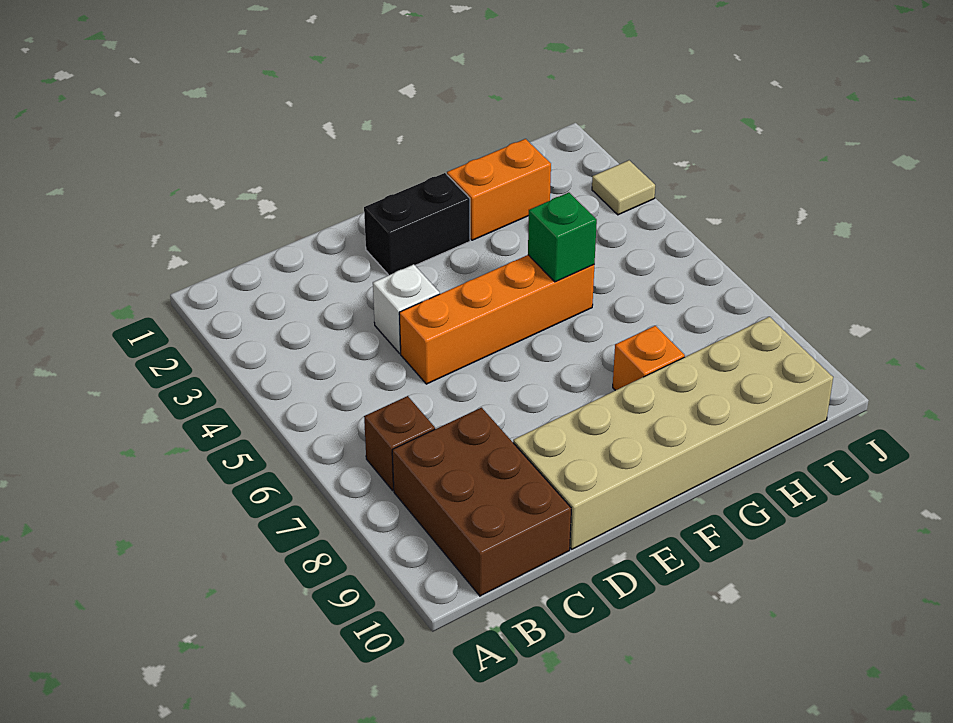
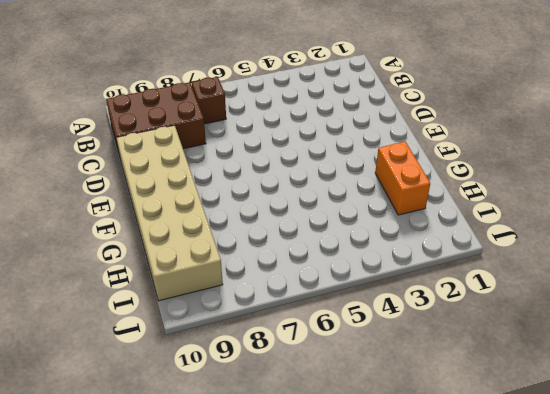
none -> white brick D4 level 1
none -> orange brick D5:G5 level 1

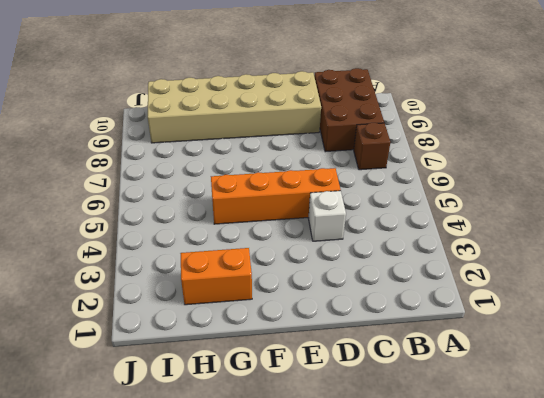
none -> black brick E2:F2 level 1
none -> orange brick G8 level 1

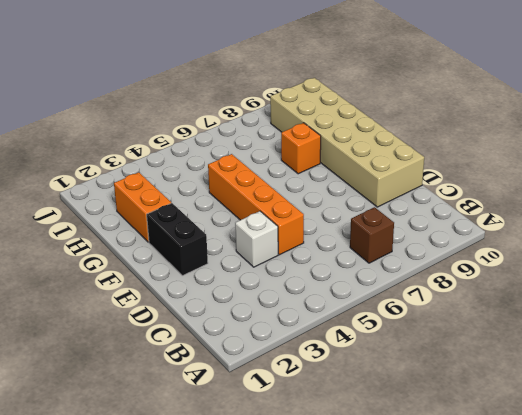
none -> brown brick B8:C10 level 1
none -> tan tile J3 level 1

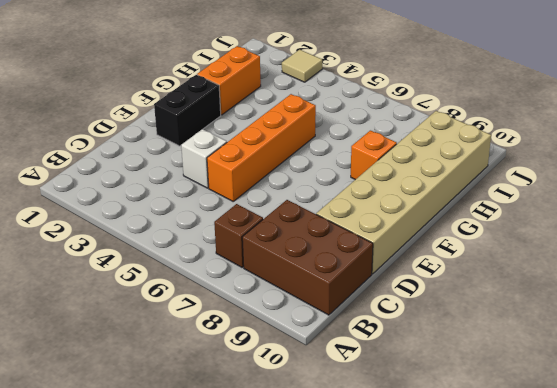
none -> green brick G5 level 2

